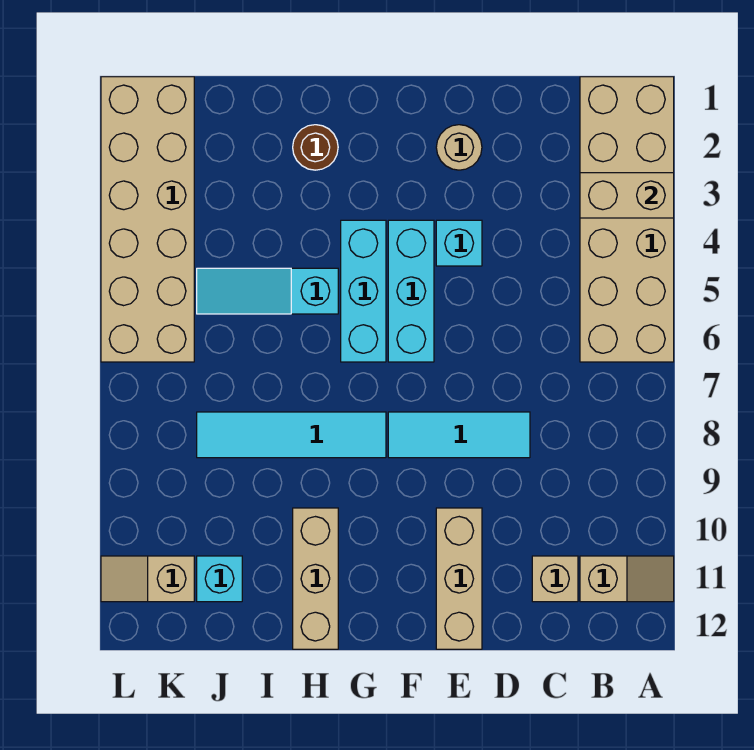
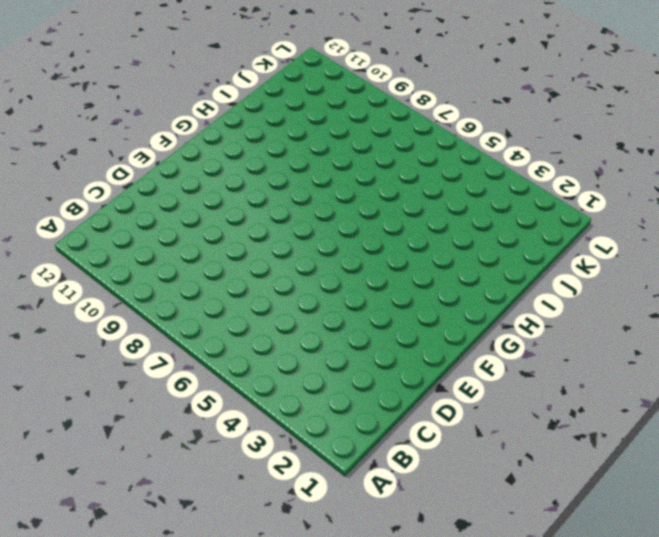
none -> tan brick A1:B6 level 1
none -> tan slope A11:B11 level 1 top B
none -> tan brick C11 level 1

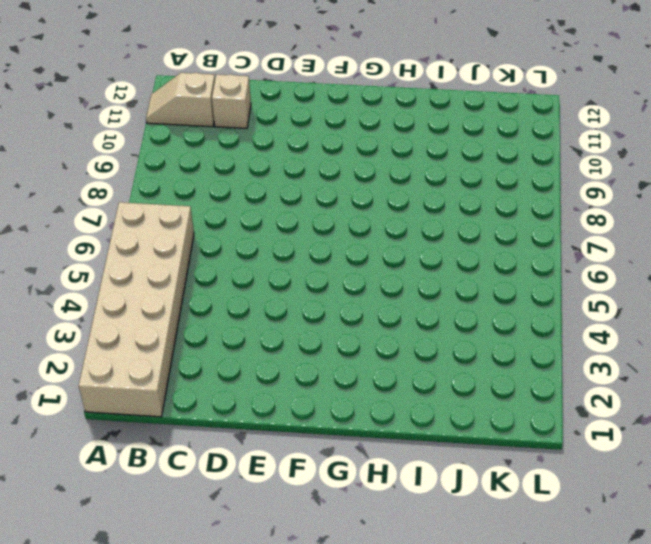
none -> cyan tile D8:F8 level 1
none -> tan round brick E2 level 1
none -> cyan brick E4 level 1

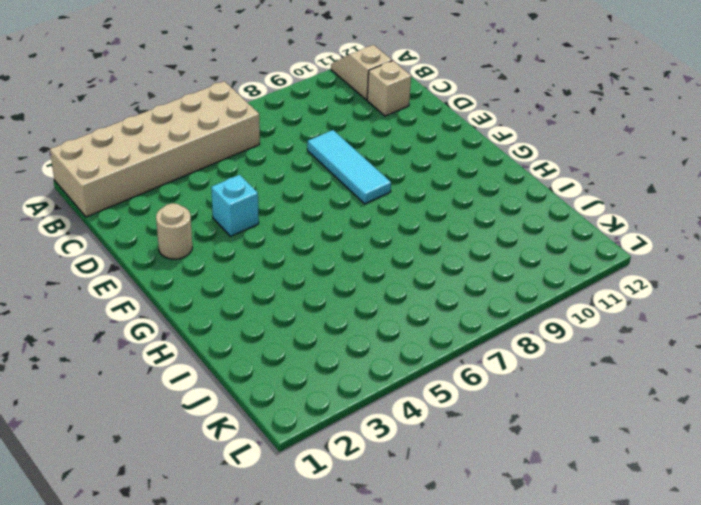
none -> tan brick E10:E12 level 1
none -> cyan brick F4:F6 level 1
none -> cyan brick G4:G6 level 1

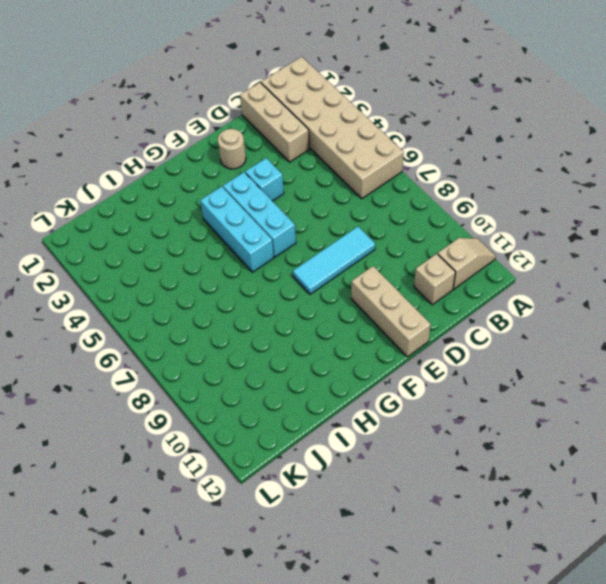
tan brick C1:C3 level 1 -> tan brick H10:H12 level 1
none -> cyan tile G8:J8 level 1
none -> brown round brick H2 level 1
none -> cyan slope H5:J5 level 1 top H

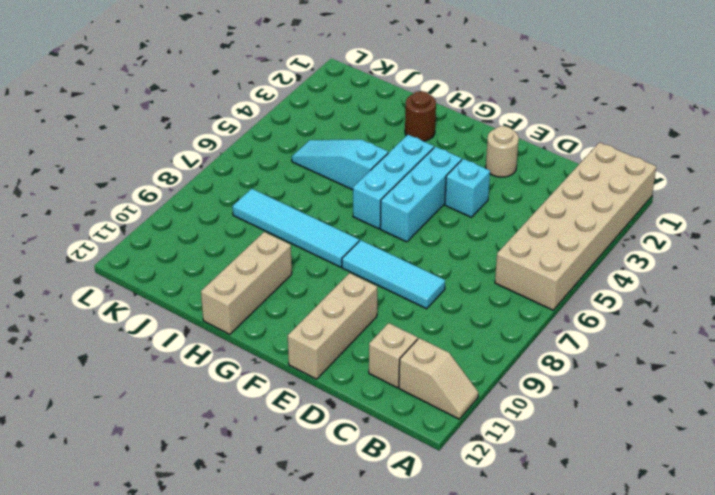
none -> cyan brick J11 level 1
none -> tan brick K1:L6 level 1
none -> tan slope K11:L11 level 1 top K

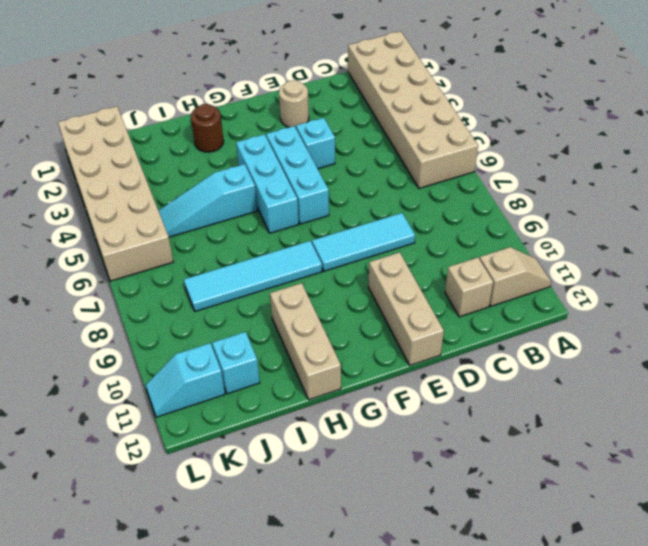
cyan slope K11:L11 level 1 top K -> tan slope K11:L11 level 1 top K
none -> tan brick A3:B3 level 2

